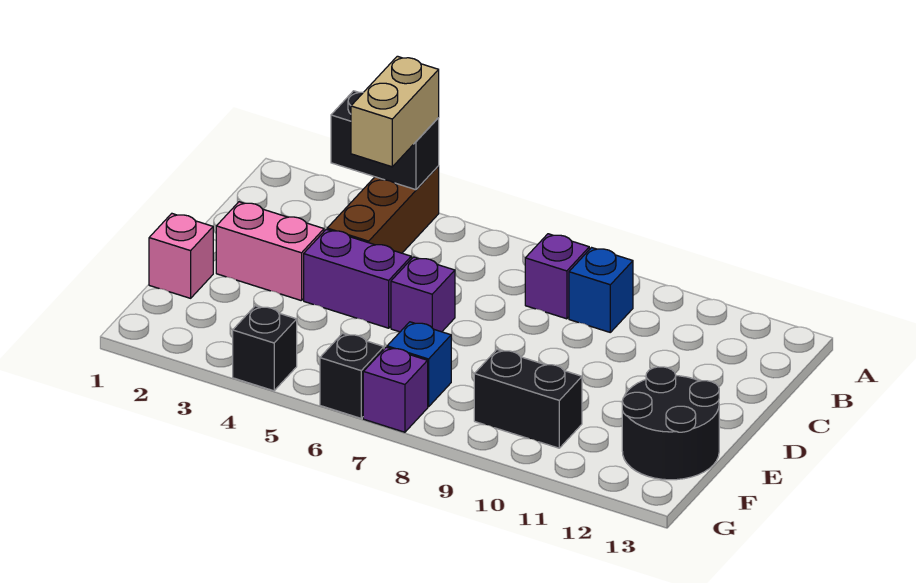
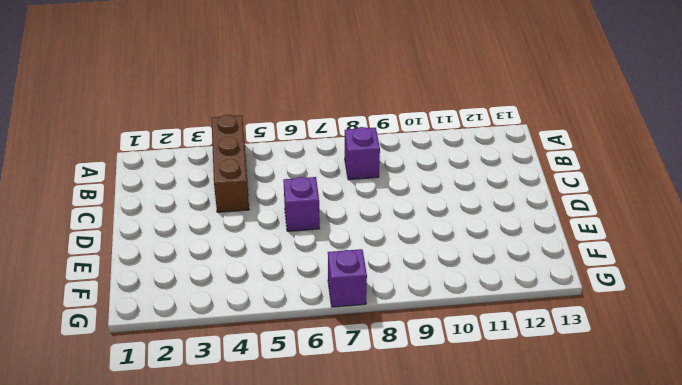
none -> blue brick B9 level 1
none -> pink brick D2:D3 level 1
none -> purple brick D4:D5 level 1

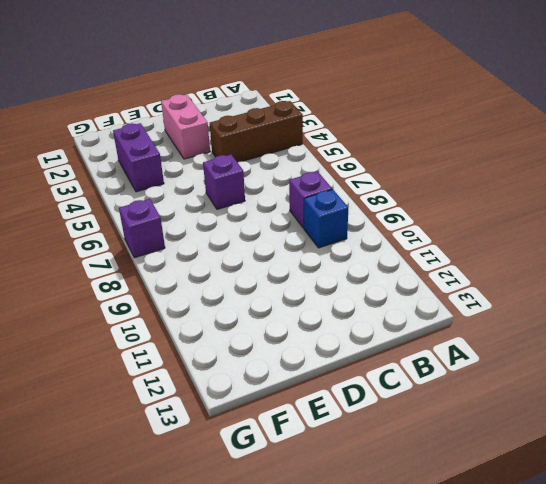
purple brick F3:F4 level 1 -> purple brick D4:D5 level 1
none -> pink brick E1 level 1
none -> black round brick E12:F13 level 1
none -> blue brick F7 level 1

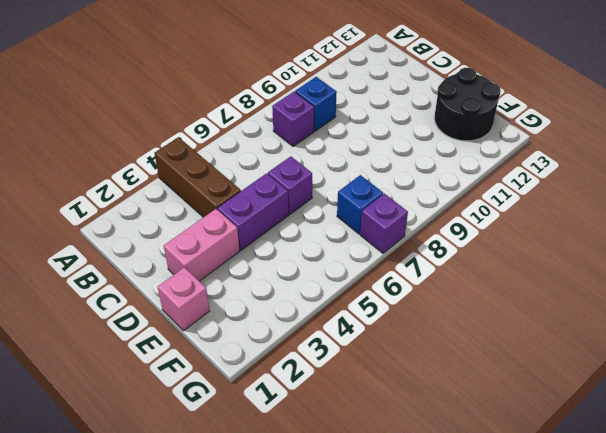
none -> black brick F9:F10 level 1
none -> black brick G4 level 1
none -> black brick G6 level 1

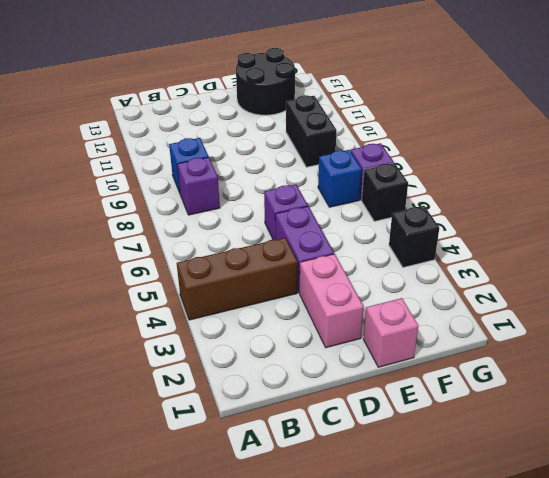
none -> black brick A3:A4 level 2
none -> tan brick A4:B4 level 3

